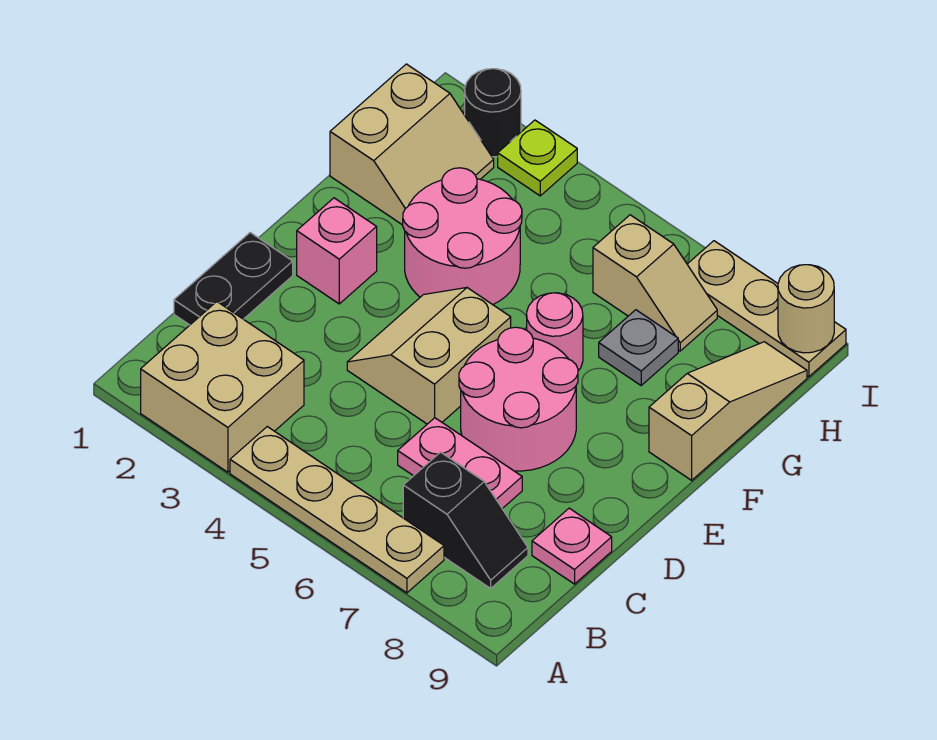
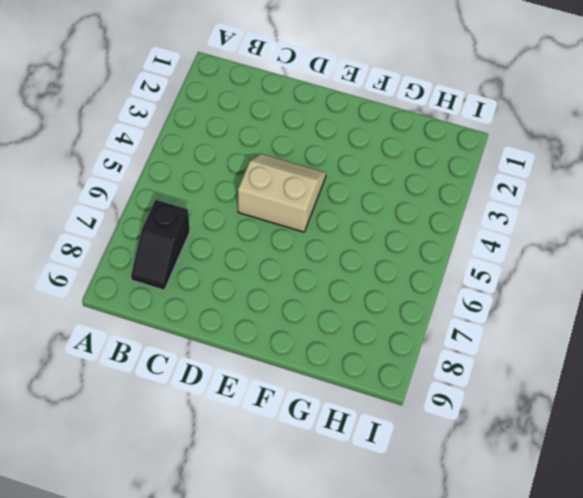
none -> tan brick A2:B3 level 1
none -> tan plate A4:A7 level 1
none -> black plate C1:D1 level 1

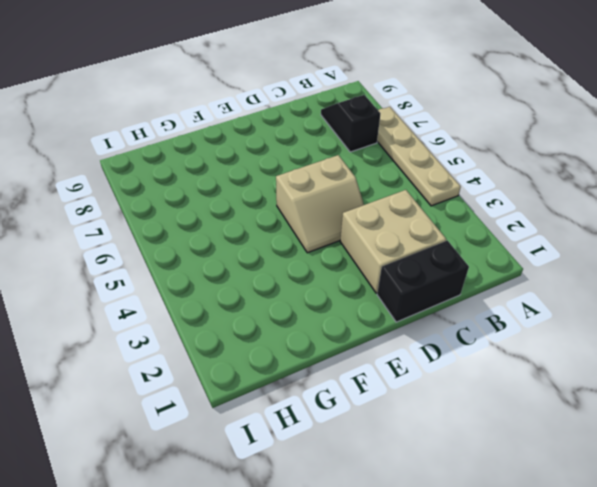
black brick C1:D1 level 1 -> black plate C1:D1 level 1
tan brick C2:D3 level 1 -> tan brick A2:B3 level 1
none -> pink plate C6:C7 level 1
none -> pink plate C9 level 1
none -> pink round brick D6:E7 level 1

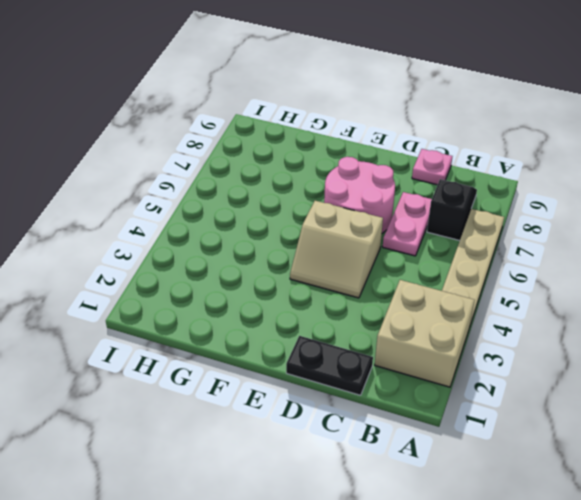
none -> pink brick E2 level 1
none -> pink round brick F3:G4 level 1
none -> pink round brick F6 level 1

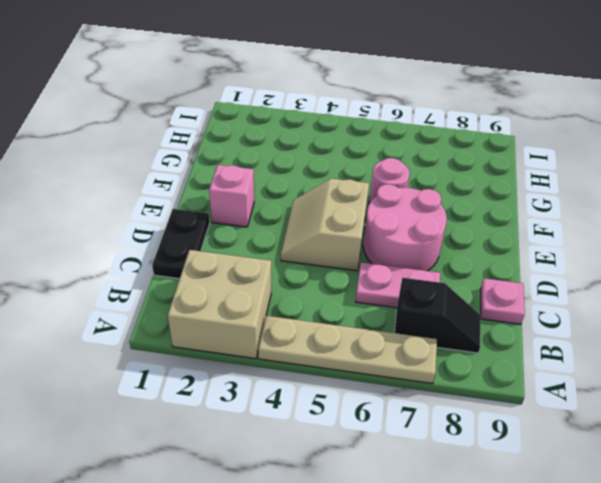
none -> pink round brick F3:G4 level 1
none -> tan slope F9:H9 level 1 top F
none -> tan slope G1:H2 level 1 top 1

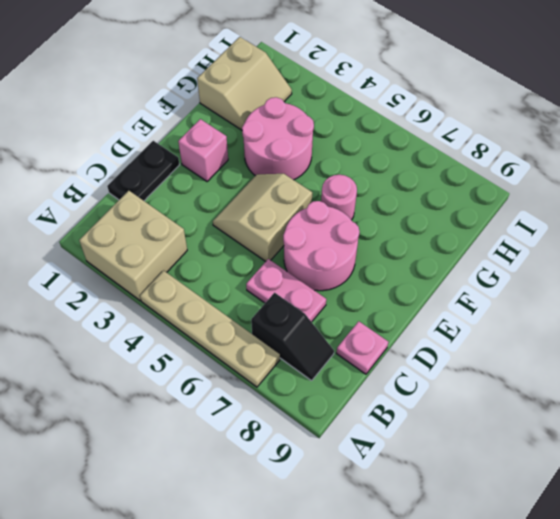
none -> tan slope F9:H9 level 1 top F
none -> grey plate G7 level 1
none -> tan slope H6:H7 level 1 top 6

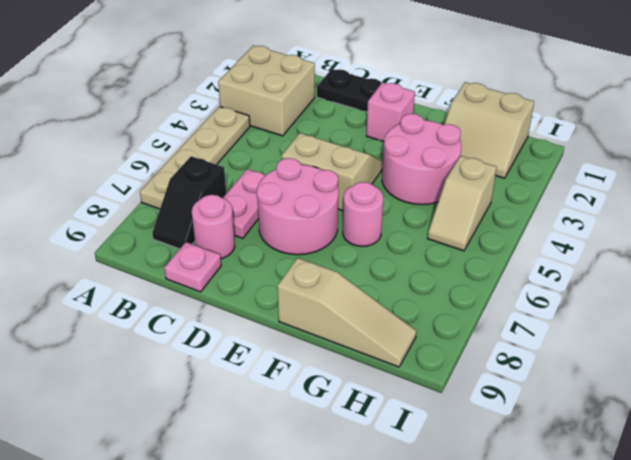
pink round brick C8 level 1 -> none
tan slope H4:H5 level 1 top 4 -> tan slope H6:H7 level 1 top 6
none -> grey plate G7 level 1
none -> black round brick I2 level 1
none -> lime plate I3 level 1

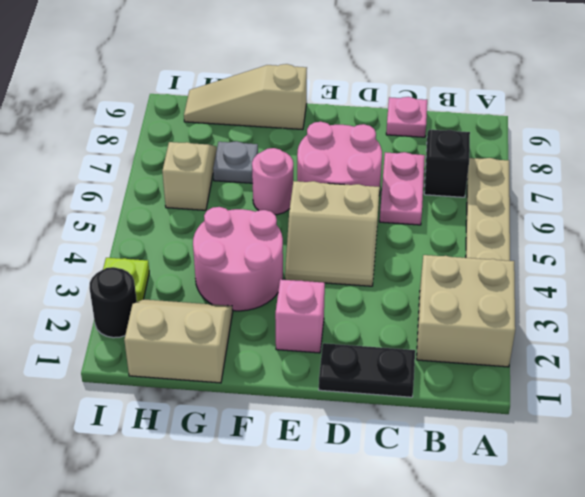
none -> tan plate I7:I9 level 1
none -> tan round brick I9 level 2

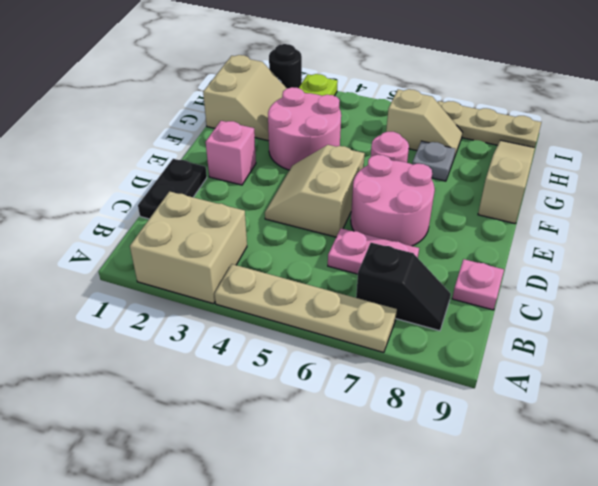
none -> tan round brick I9 level 2

